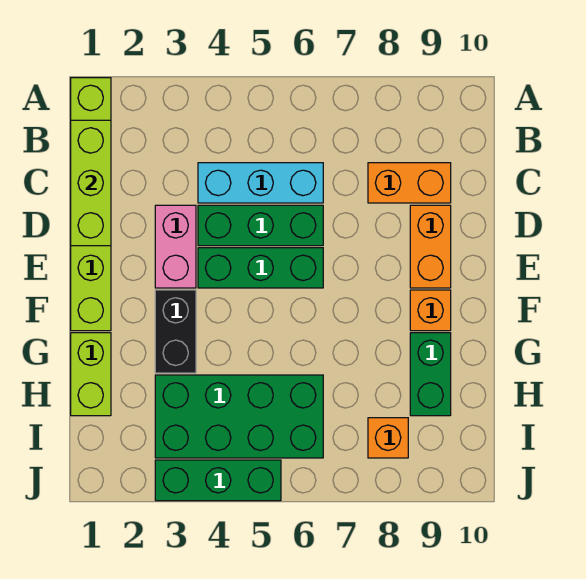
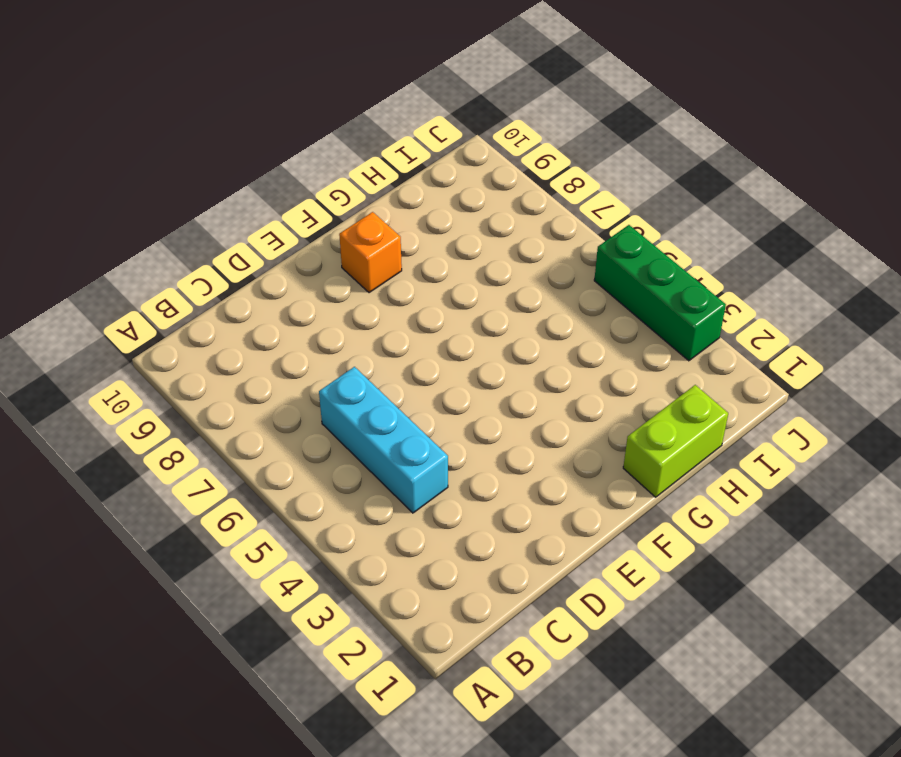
none -> lime brick A1:F1 level 1
none -> orange brick C8:C9 level 1
none -> pink brick D3:E3 level 1

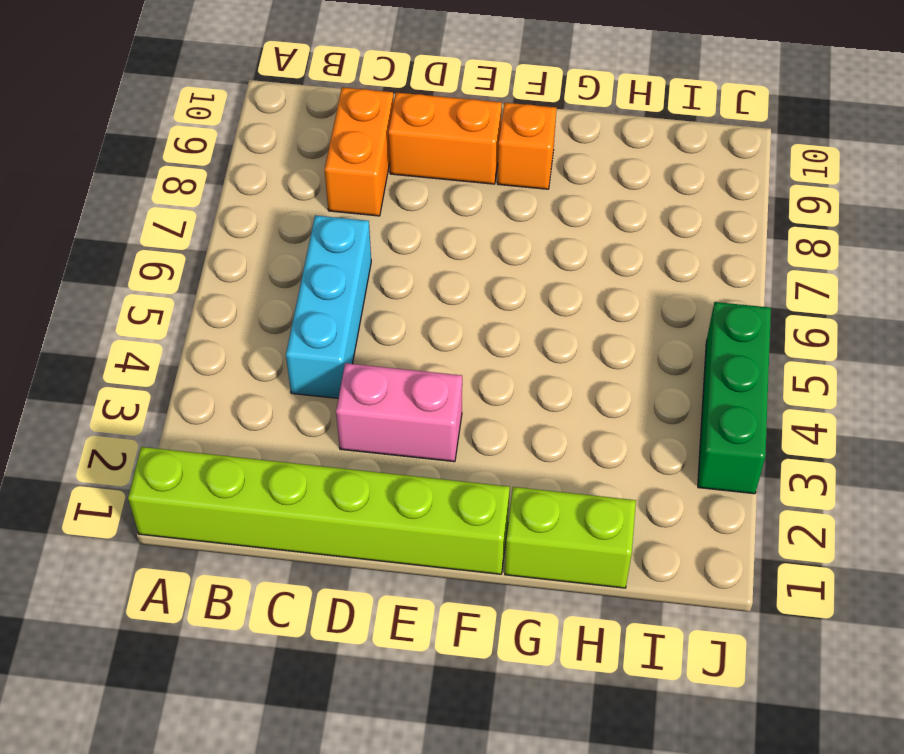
none -> green brick D4:D6 level 1
none -> green brick E4:E6 level 1
none -> black brick F3:G3 level 1

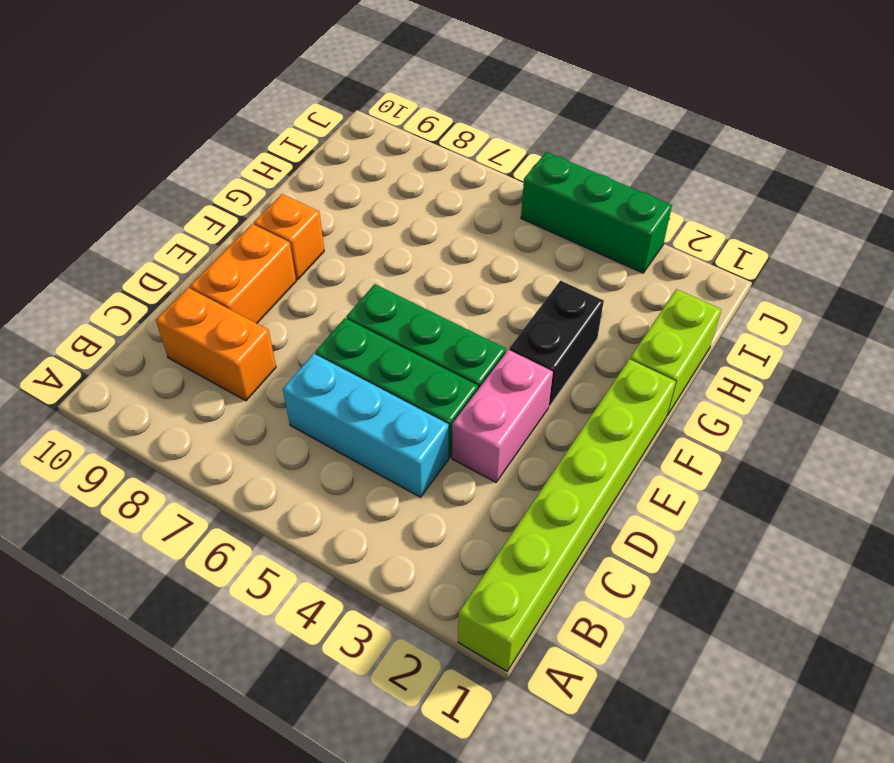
none -> green brick G9:H9 level 1
none -> green brick H3:I6 level 1
none -> orange brick I8 level 1

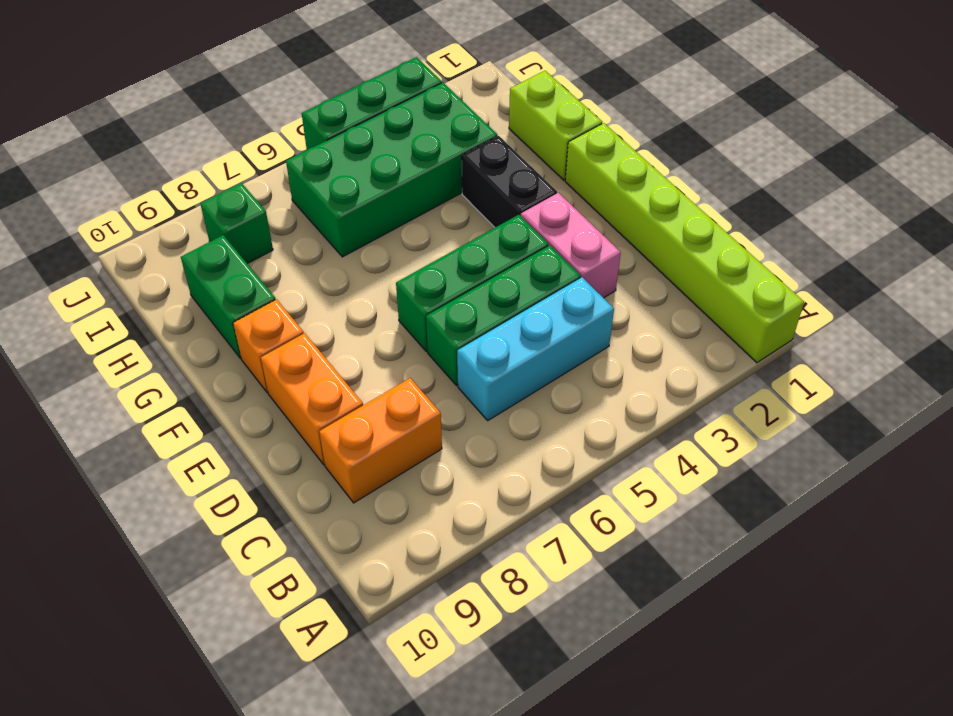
green brick I8 level 1 -> orange brick I8 level 1
none -> lime brick B1:D1 level 2

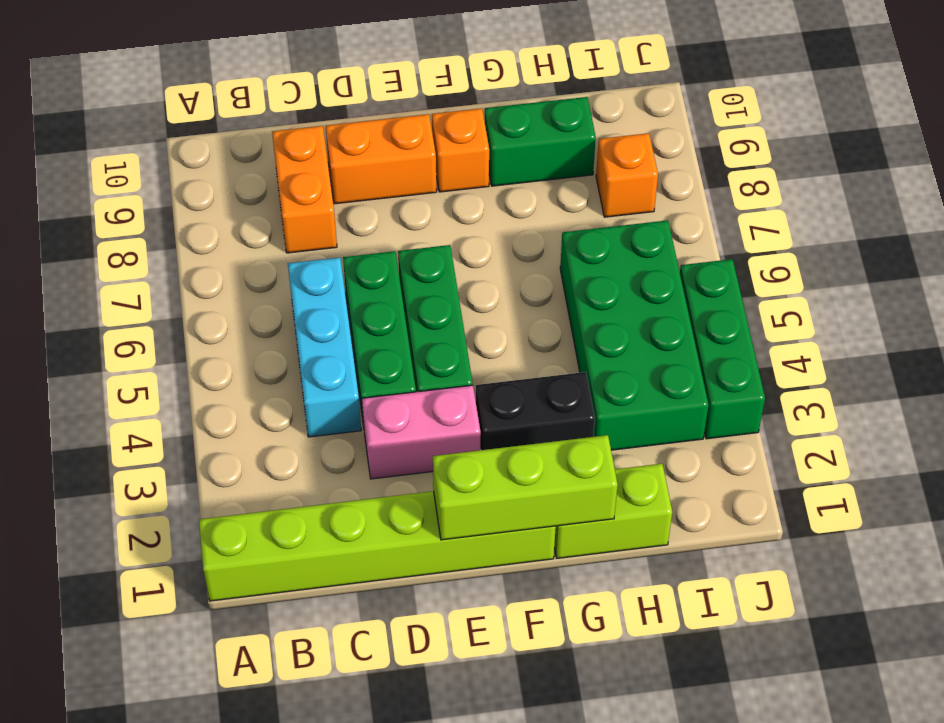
lime brick E1:G1 level 2 -> lime brick B1:D1 level 2

